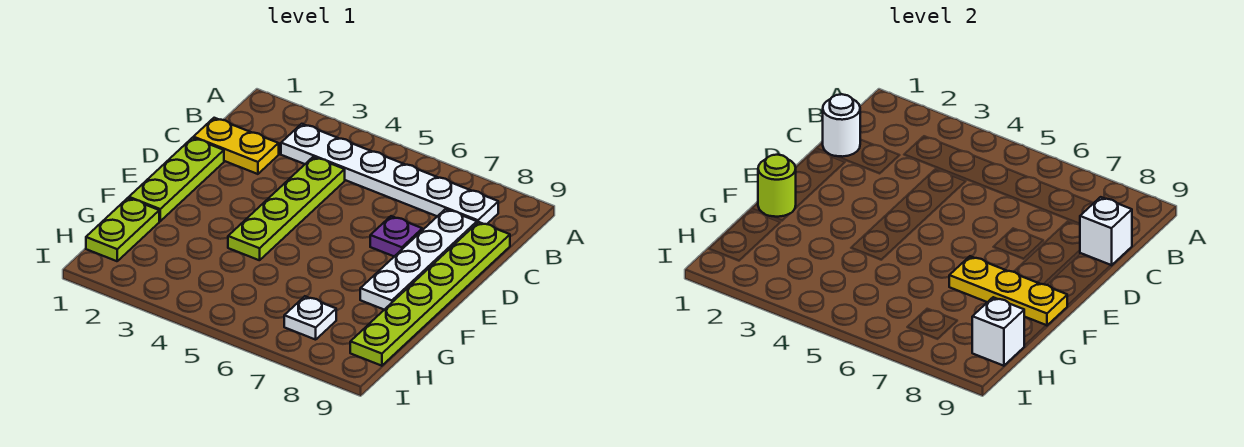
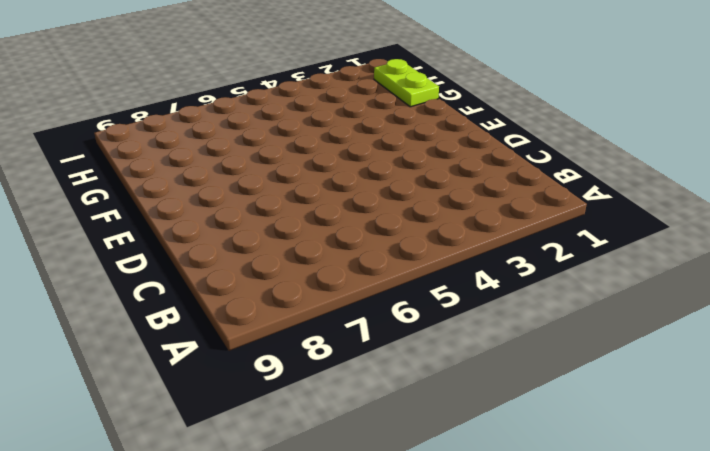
none -> white plate B3:B8 level 1
none -> yellow plate C1:C2 level 1
none -> lime plate C4:F4 level 1

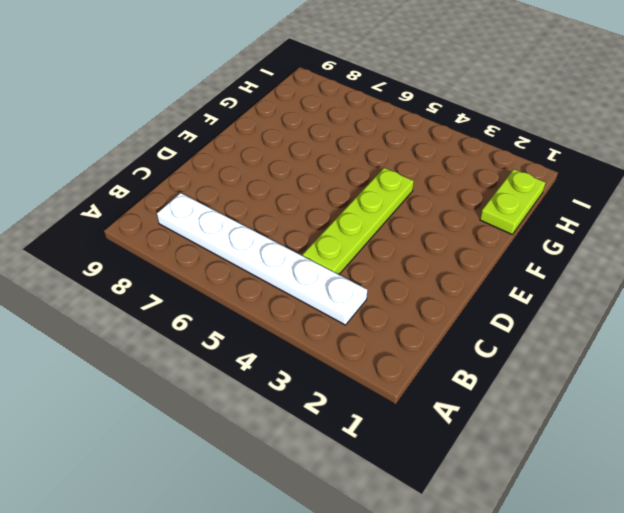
none -> yellow plate C1:C2 level 1
none -> white plate C8:F8 level 1
none -> lime plate C9:H9 level 1

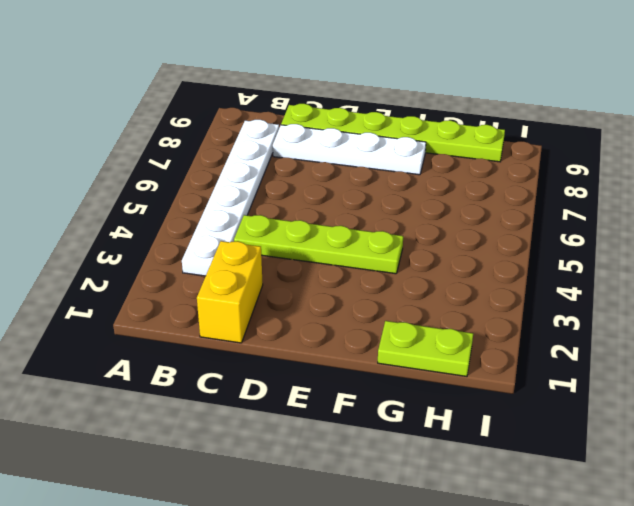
yellow brick C1:C2 level 1 -> yellow plate C1:C2 level 1
none -> lime plate D1:F1 level 1
none -> purple plate D7 level 1
none -> white plate H7 level 1

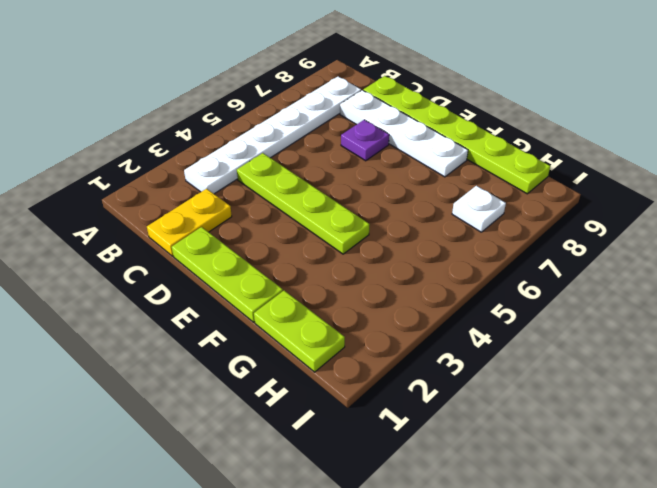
none -> white round brick C1 level 2
none -> white brick C9 level 2
none -> lime round brick F1 level 2

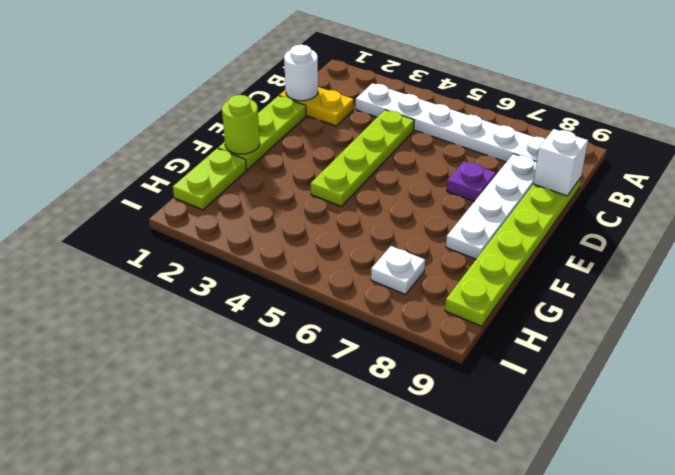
none -> yellow plate F7:F9 level 2
none -> white brick H9 level 2

